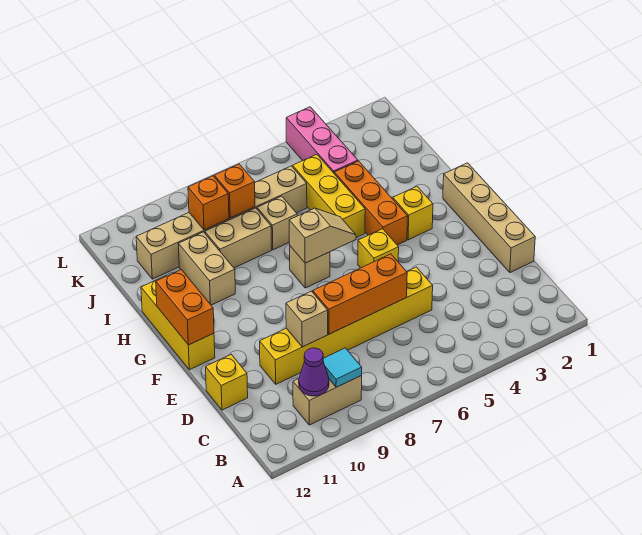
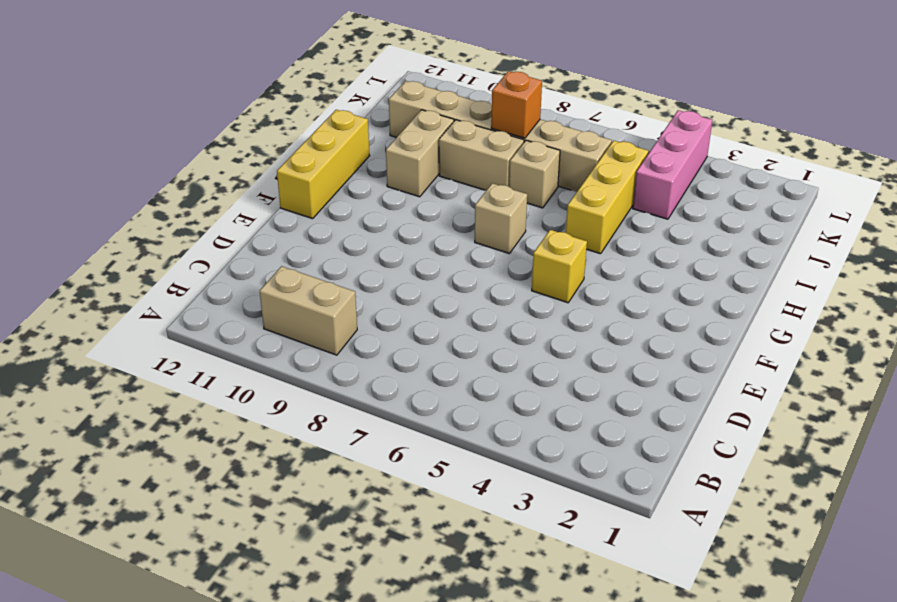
none -> tan brick D1:G1 level 1
none -> yellow brick D5:D10 level 1
none -> yellow brick D12 level 1

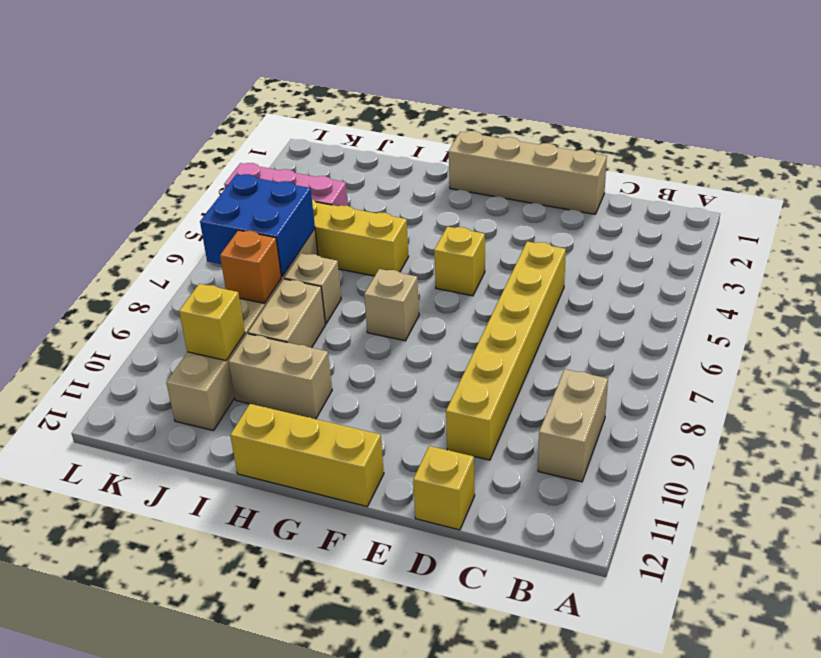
blue brick J6:K7 level 2 -> none
yellow brick J10 level 2 -> yellow brick G3 level 1
none -> orange brick G4:I4 level 1
none -> cyan tile B9 level 2
none -> purple cone B10 level 2

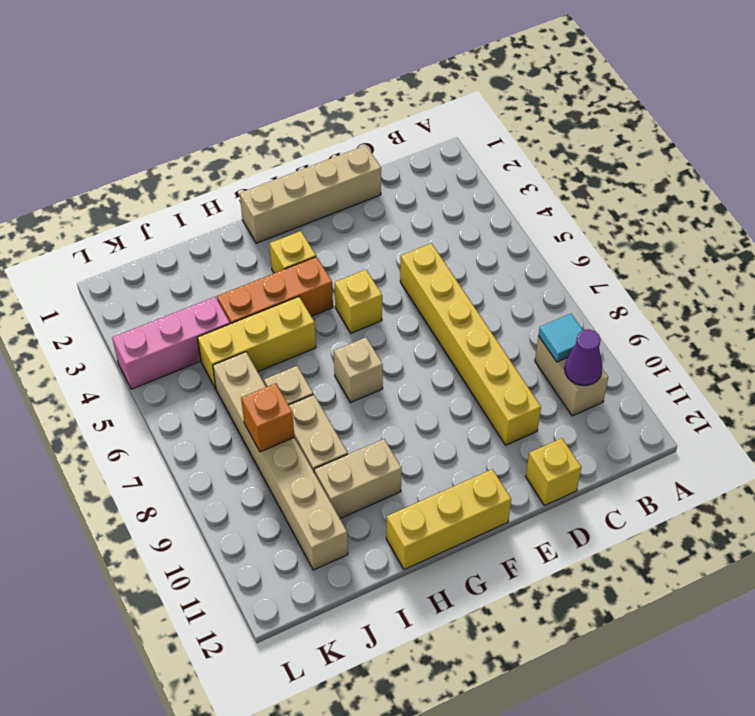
none -> orange brick D6:D8 level 2
none -> tan brick D9 level 2
none -> orange brick F12:G12 level 2

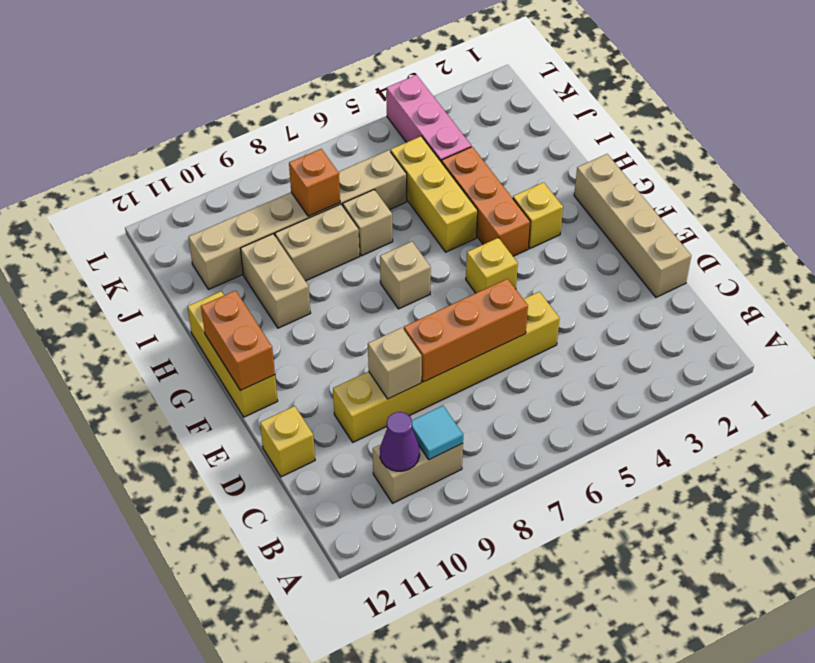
none -> tan slope G6:G7 level 2 top 7
none -> orange brick J9 level 2

